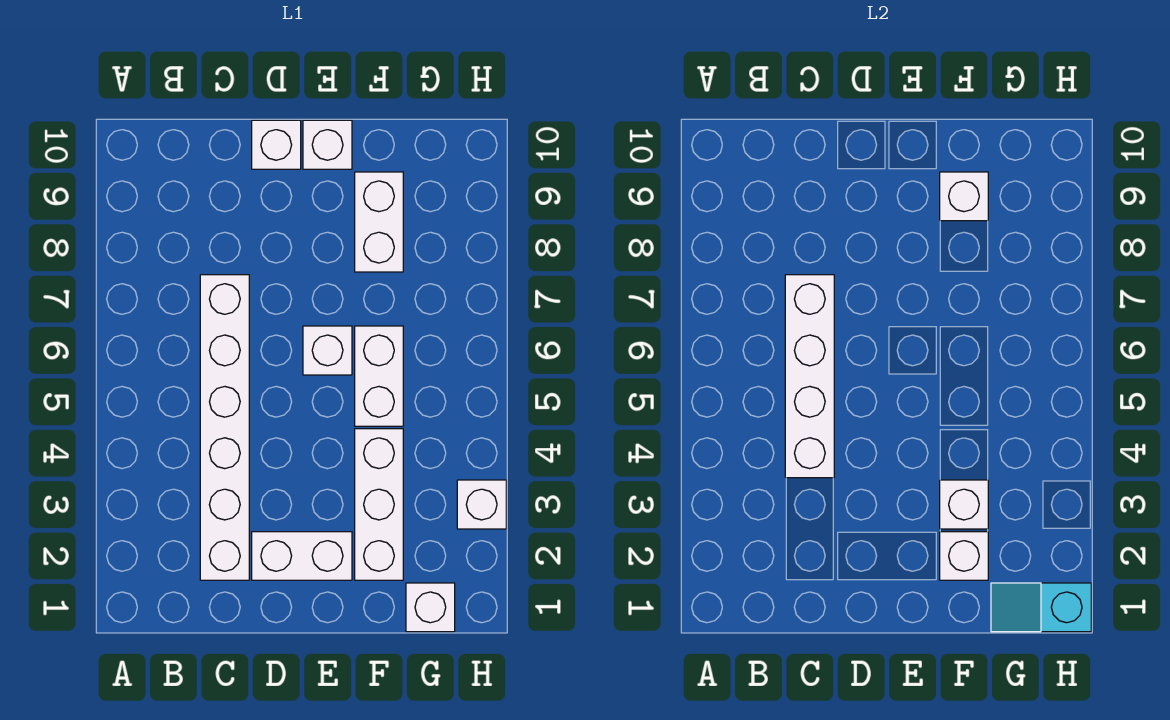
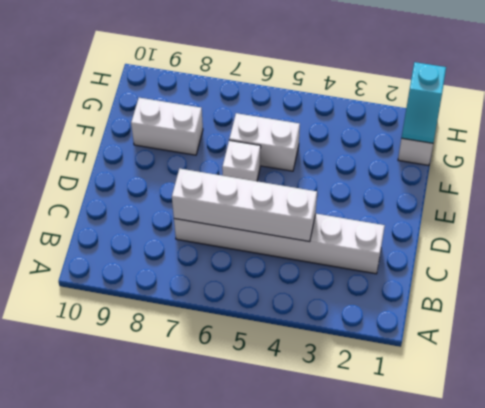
none -> white brick D2:E2 level 1
none -> white brick D10 level 1
none -> white brick E10 level 1

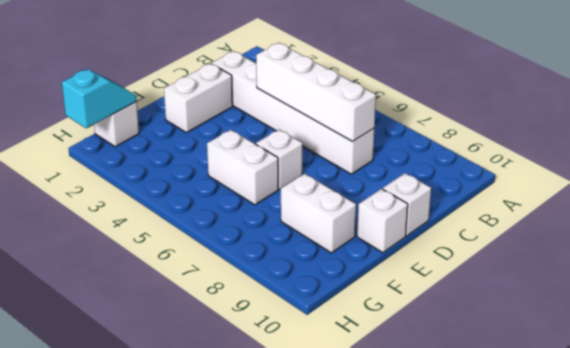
none -> white brick F2:F4 level 1
none -> white brick H3 level 1
none -> white brick F2 level 2

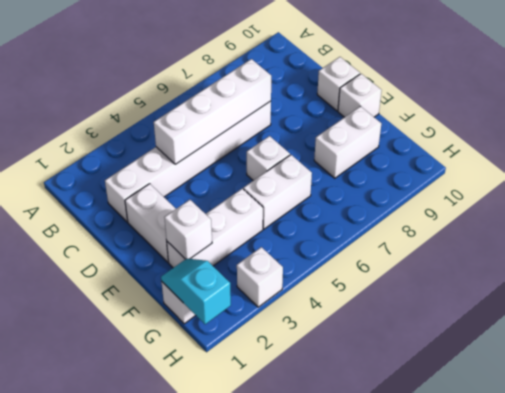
none -> white brick F3 level 2
none -> white brick F9 level 2

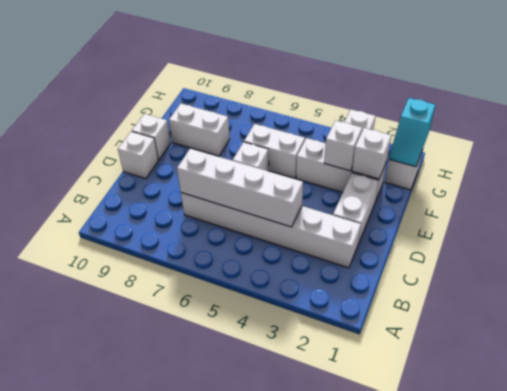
none -> white brick F9 level 2

